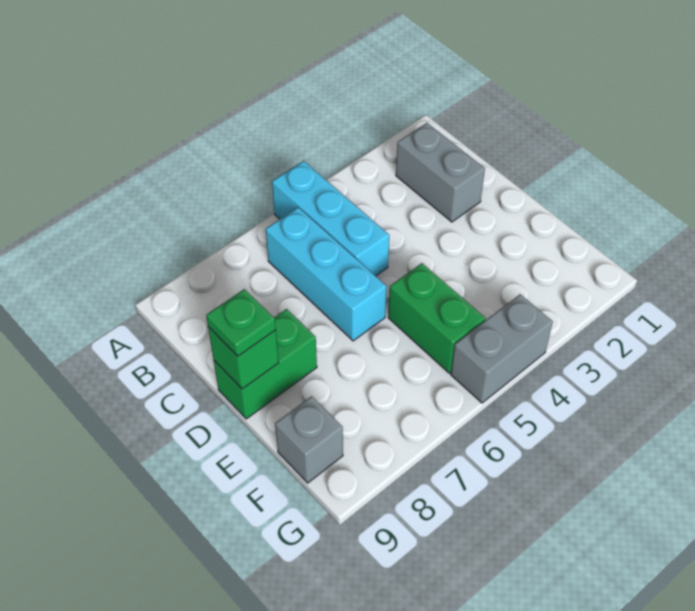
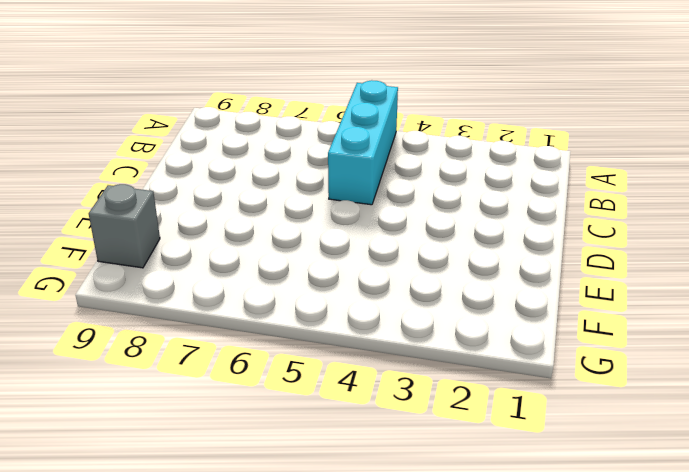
none -> grey brick B2:C2 level 1
none -> cyan brick B6:D6 level 1

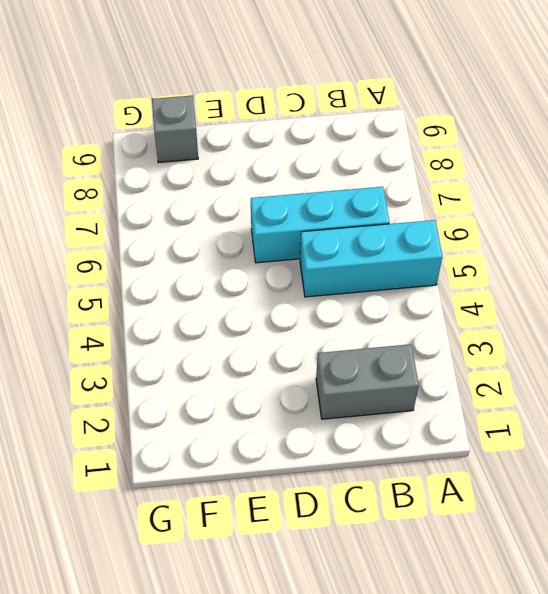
none -> green brick D8:D9 level 1
none -> green brick E5:F5 level 1

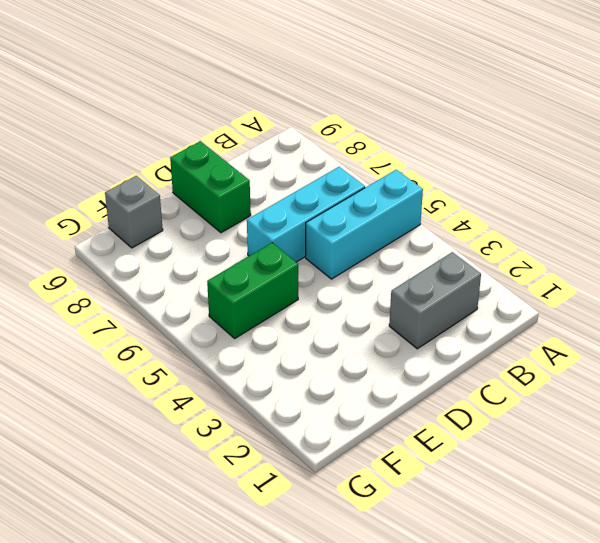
none -> grey brick G4:G5 level 1
none -> green brick D9 level 2

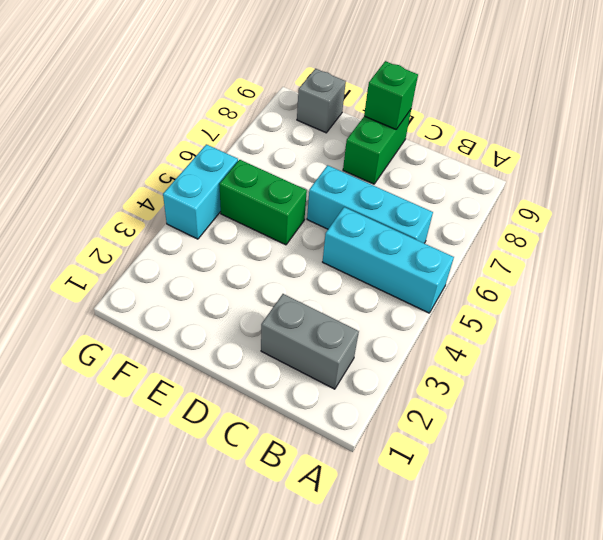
cyan brick G4:G5 level 1 -> grey brick G4:G5 level 1
none -> green plate D9 level 3

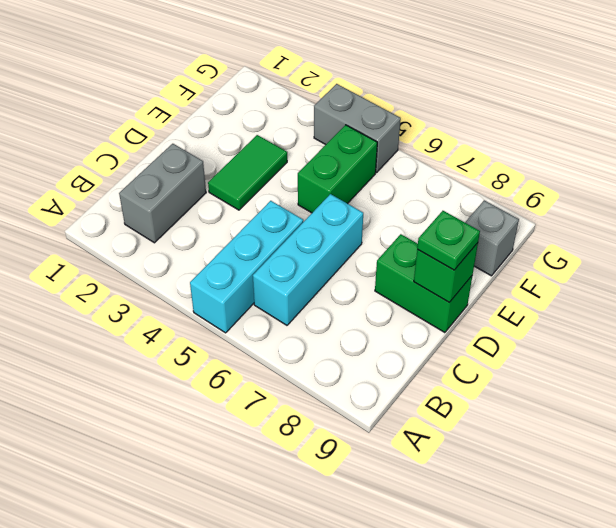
green tile D3:E3 level 1 -> none

